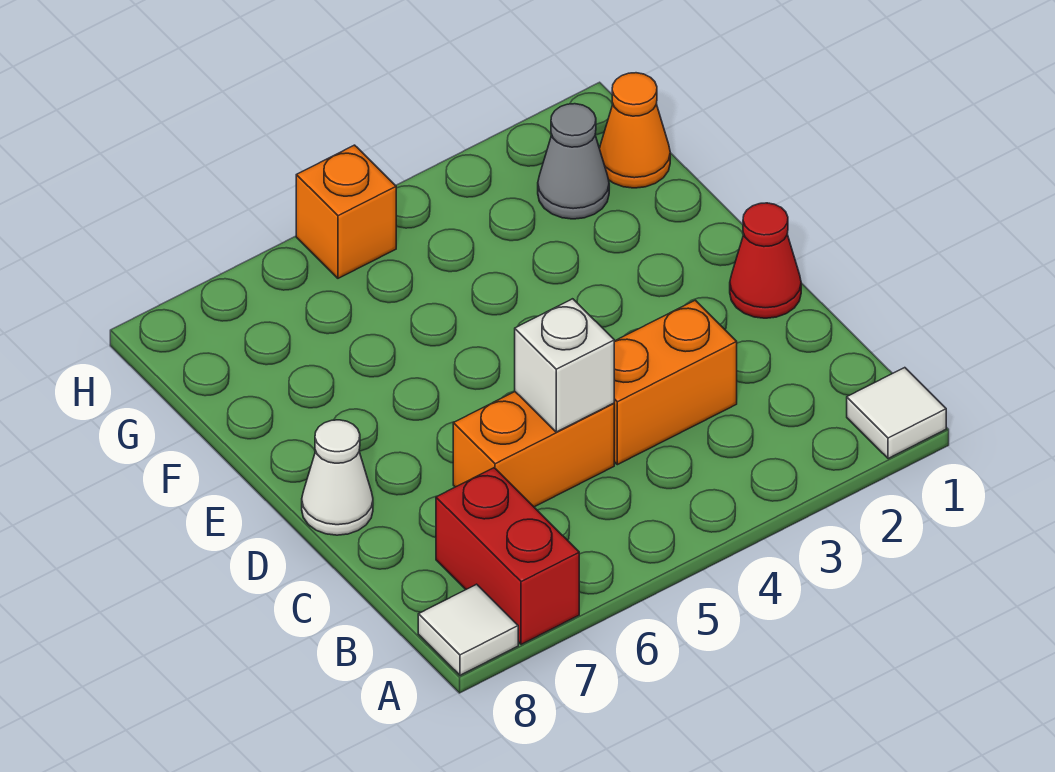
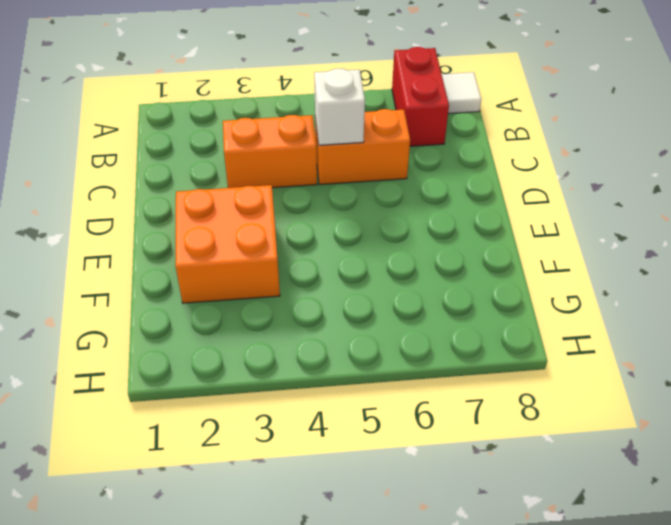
orange brick E2:F3 level 1 -> none
none -> white tile A1 level 1
none -> red cone D1 level 1

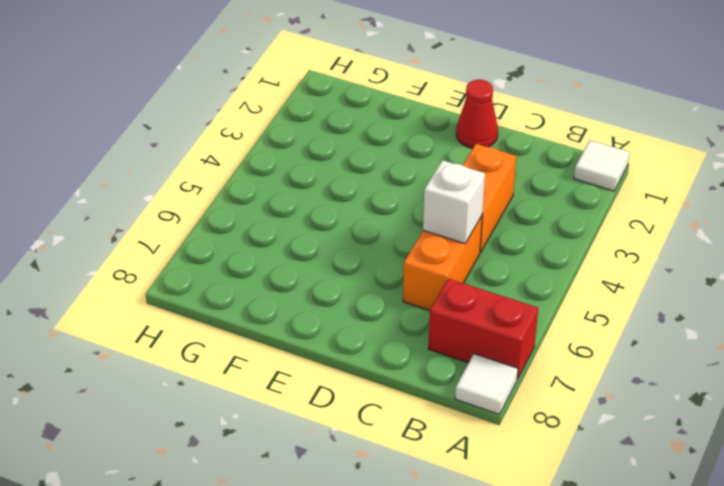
none -> white cone D8 level 1
none -> orange cone G1 level 1

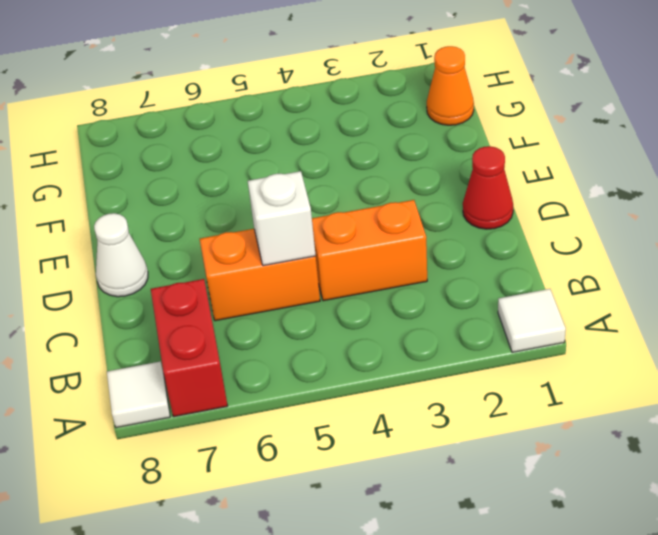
none -> grey cone G2 level 1
none -> orange brick H5 level 1

